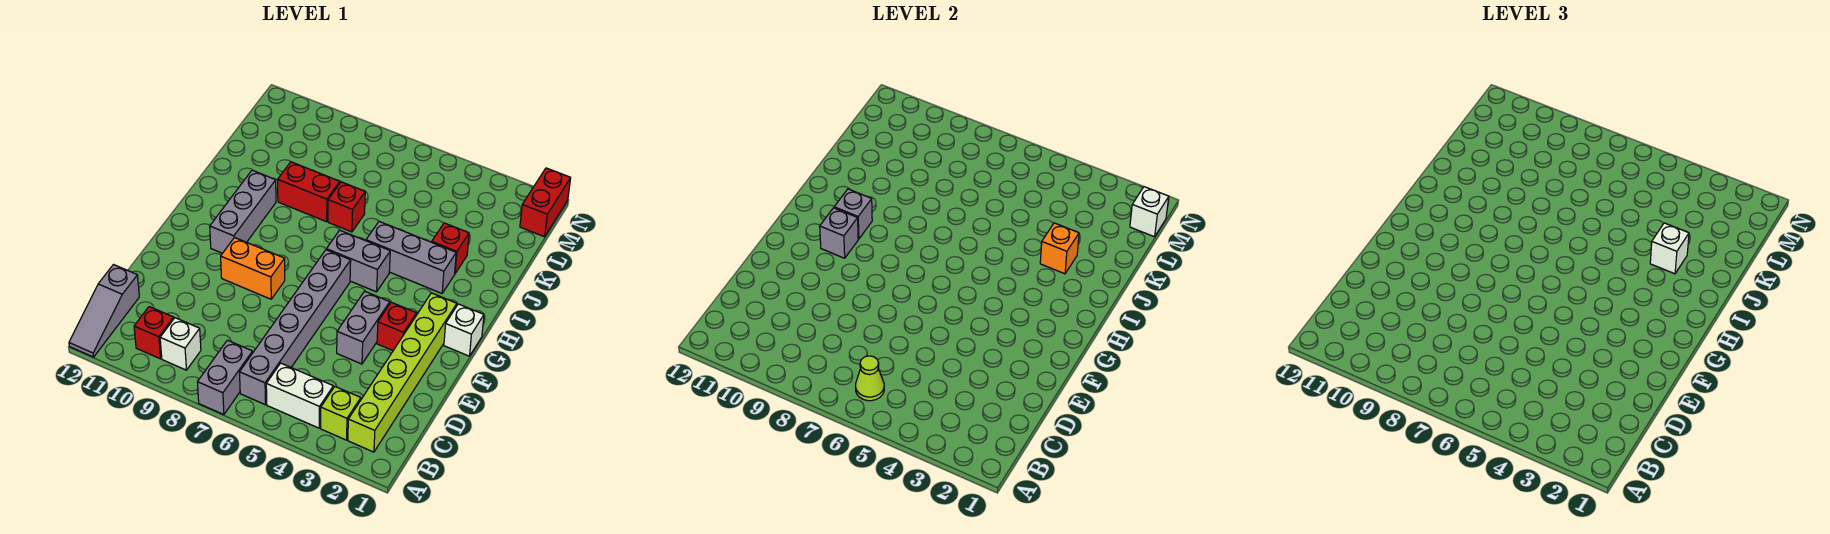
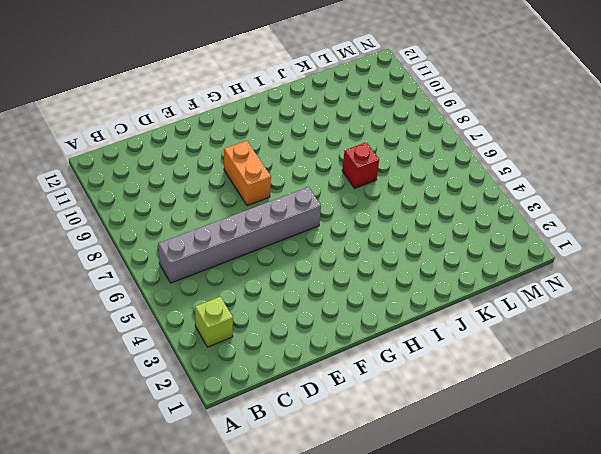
none -> grey brick A7:B7 level 1
none -> grey slope A12:C12 level 1 top C
none -> lime brick B2:G2 level 1

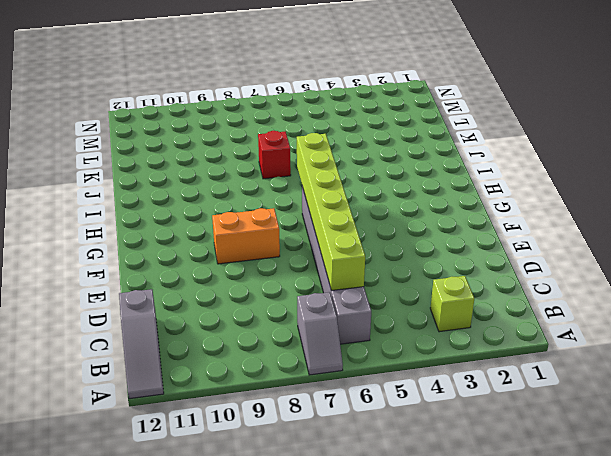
grey slope A7:B7 level 1 top B -> grey brick A7:B7 level 1
lime brick C6:H6 level 2 -> lime brick B2:G2 level 1
none -> white brick B4:B5 level 1
none -> white brick B9 level 1
none -> red brick B10 level 1

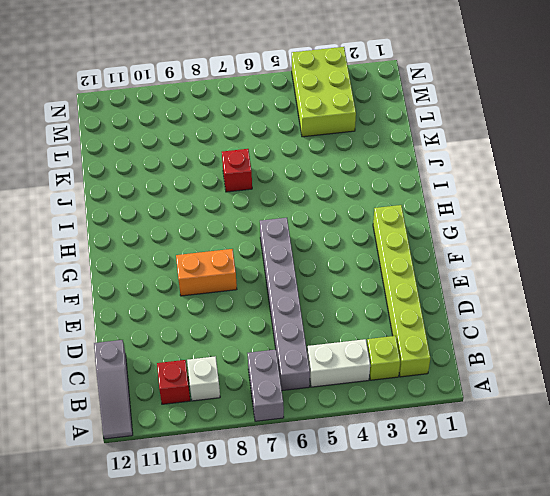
lime brick L3:N4 level 1 -> none
none -> grey brick E4:F4 level 1
none -> red brick F3 level 1
none -> white brick G1 level 1

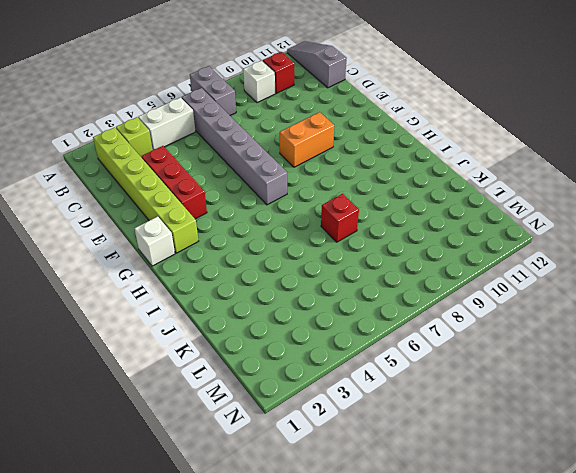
red brick D3:F3 level 1 -> red brick F3 level 1
none -> grey brick E4:F4 level 1
none -> grey brick G10:I10 level 1
none -> grey brick H5:H6 level 1

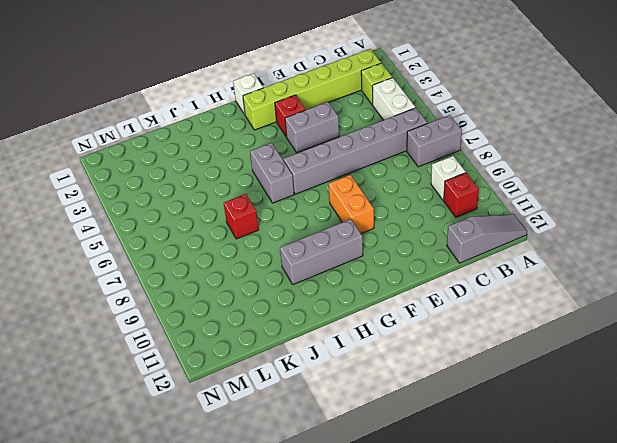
none -> grey brick I3:I5 level 1
none -> red brick J3 level 1
none -> red brick J8:J9 level 1

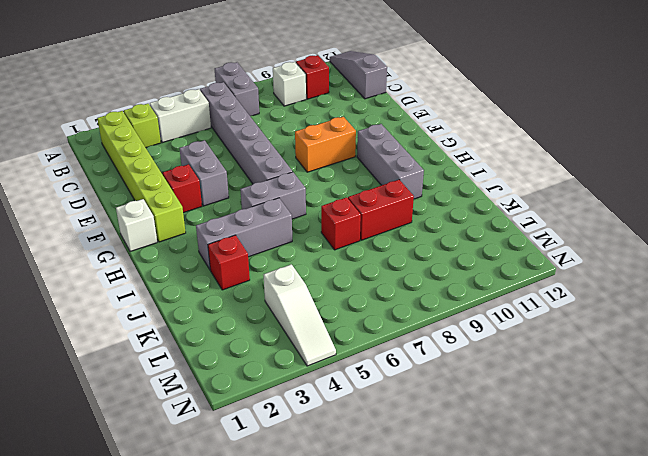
white slope L4:N4 level 1 top L -> none
none -> red brick M1:N1 level 1
none -> lime cone B6 level 2
none -> grey brick G10 level 2

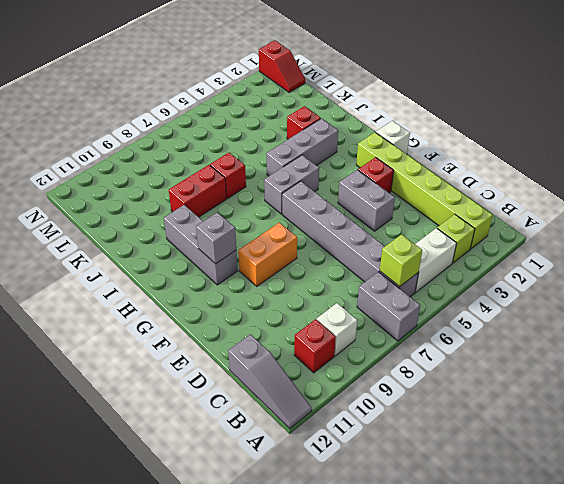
lime brick B6 level 2 -> lime cone B6 level 2
red slope M1:N1 level 1 top N -> red brick M1:N1 level 1
none -> grey brick H10 level 2
none -> orange brick J3 level 2
none -> white brick M1 level 2

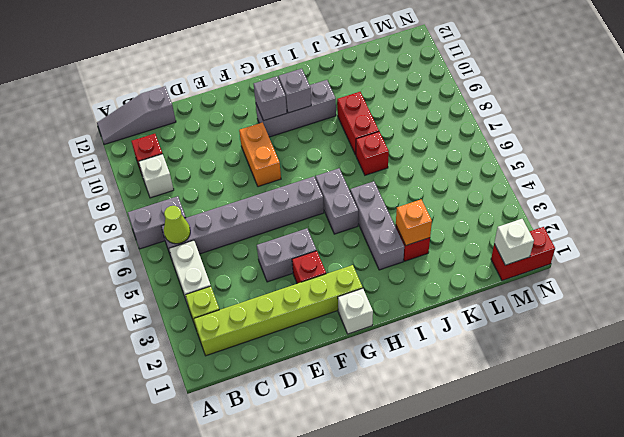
none -> white brick J3 level 3

